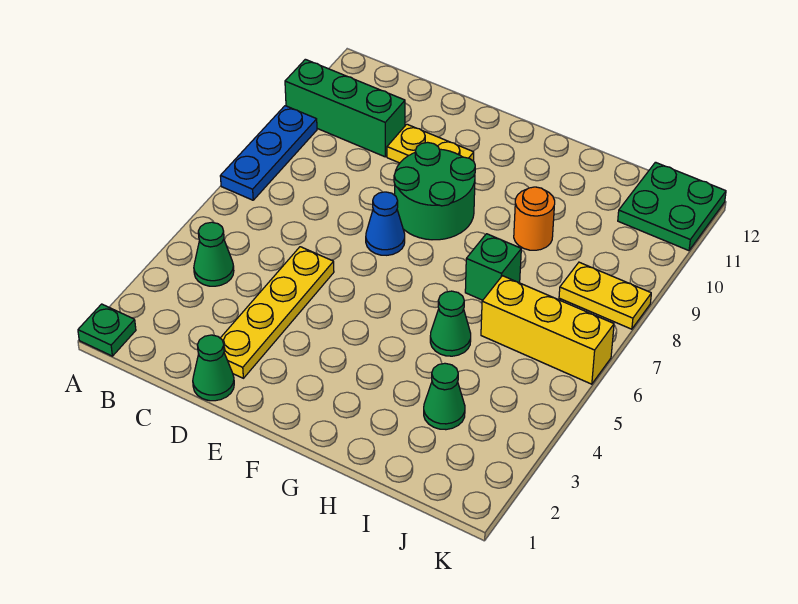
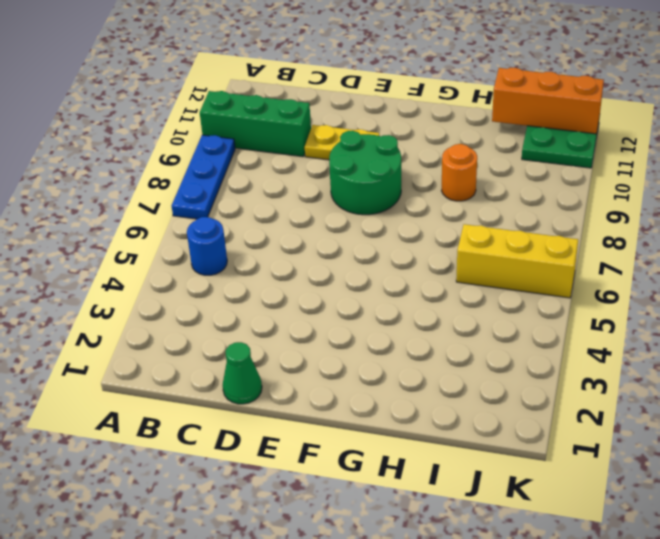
blue round brick B5 level 1 -> none
orange brick I12:K12 level 2 -> none
none -> green plate A1 level 1
none -> green cone B4 level 1
none -> yellow plate D2:D5 level 1

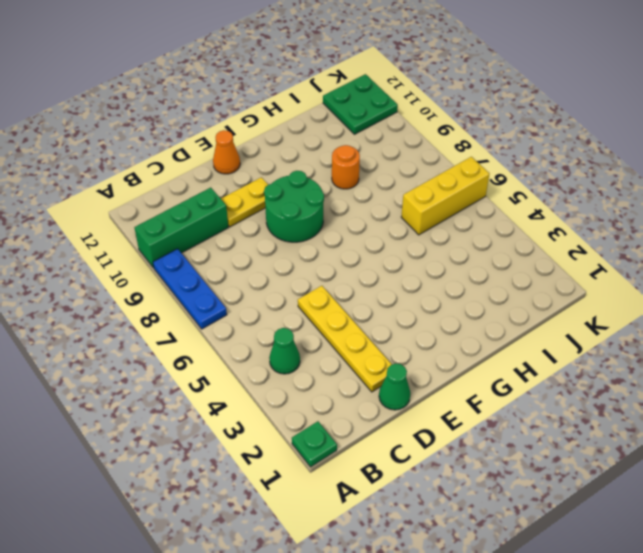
orange cone E12 level 1 -> none
none -> blue cone E7 level 1
none -> green cone H5 level 1
none -> green brick H7 level 1

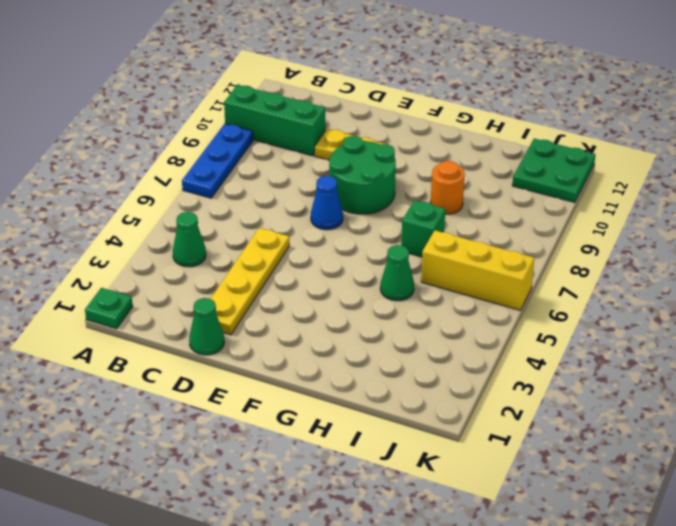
none -> green cone I3 level 1
none -> yellow plate J8:K8 level 1

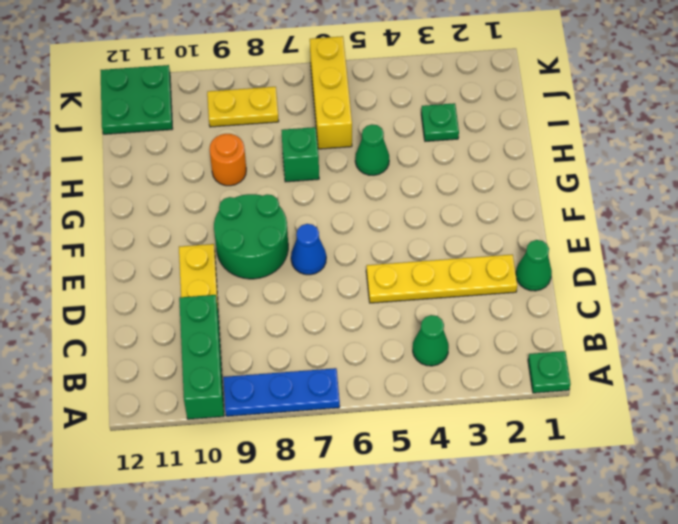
green plate I3 level 1 -> green cone I3 level 1
yellow plate J8:J9 level 1 -> yellow plate J8:K8 level 1

